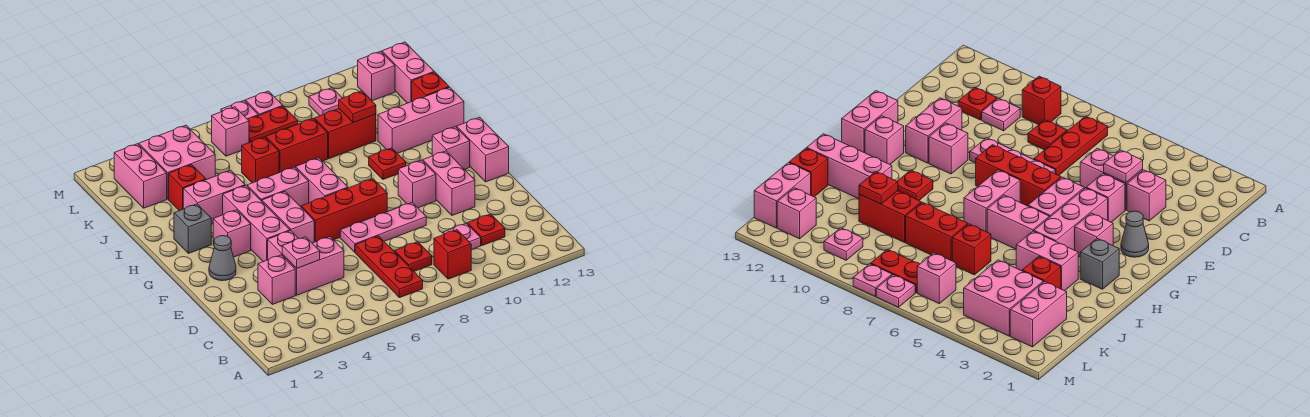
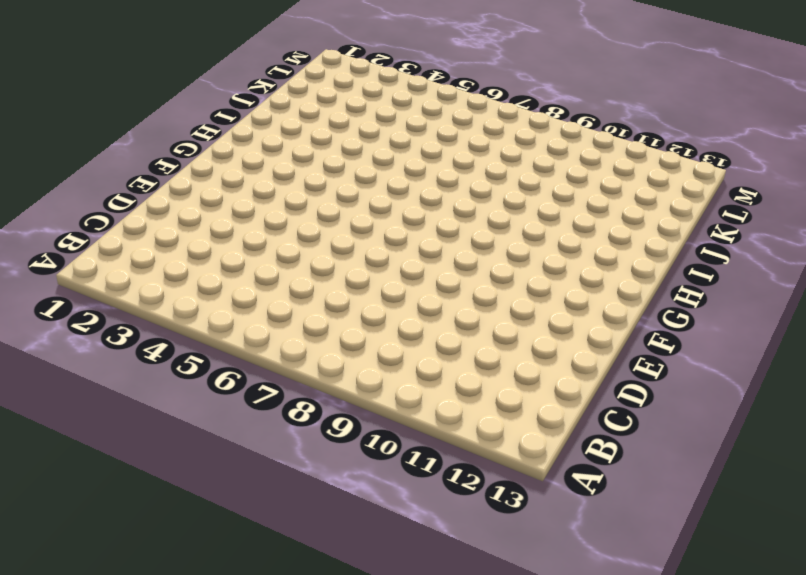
none -> red plate B7:D7 level 1
none -> red brick B9 level 1
none -> red plate C8 level 1
none -> pink plate C10 level 1

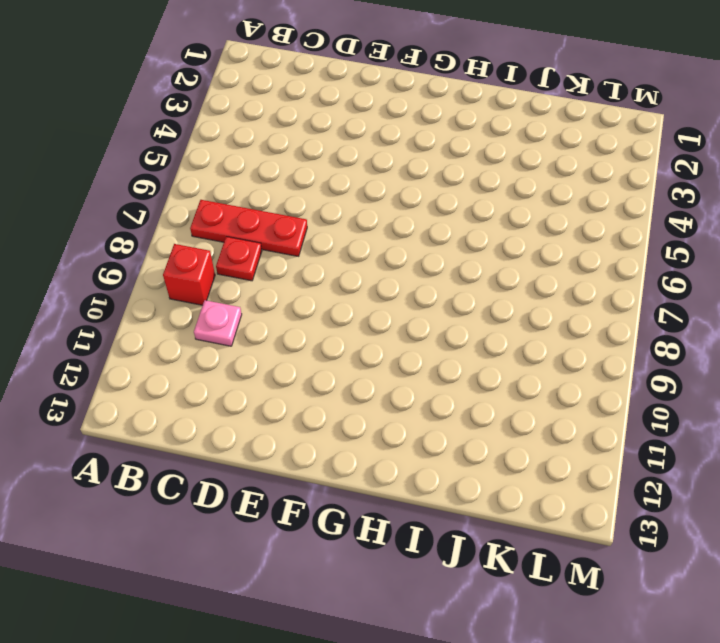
none -> red plate C11 level 1
none -> pink brick D3 level 1
none -> pink brick D4:D5 level 1
none -> pink brick E4 level 1

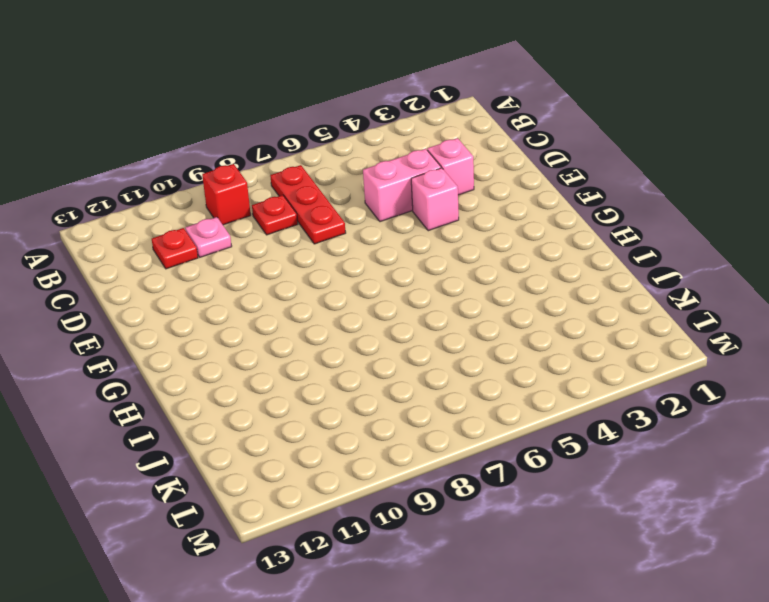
none -> pink plate E7:E9 level 1
none -> pink brick E11:F11 level 1
none -> grey cone F2 level 1
none -> pink brick F4:H4 level 1

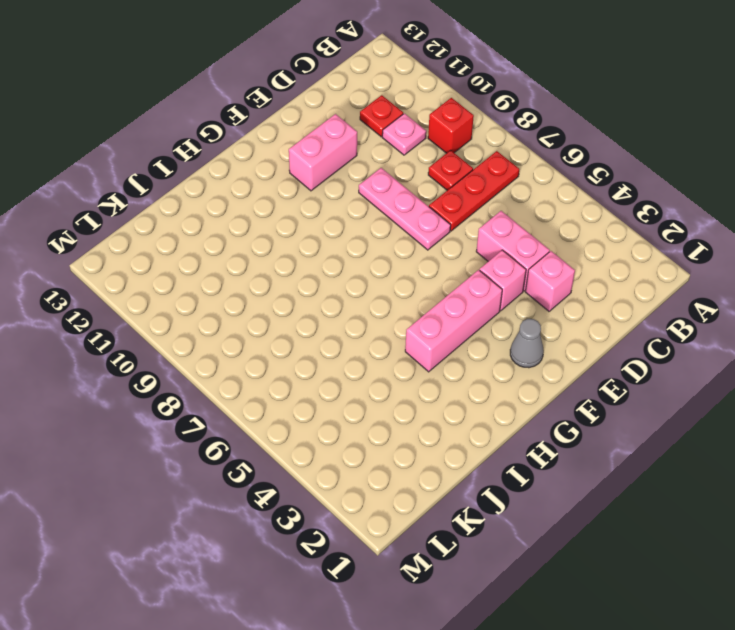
none -> pink brick F5:G5 level 1
none -> red brick F6:F8 level 1
none -> pink brick F10 level 1
none -> pink brick F13:G13 level 1

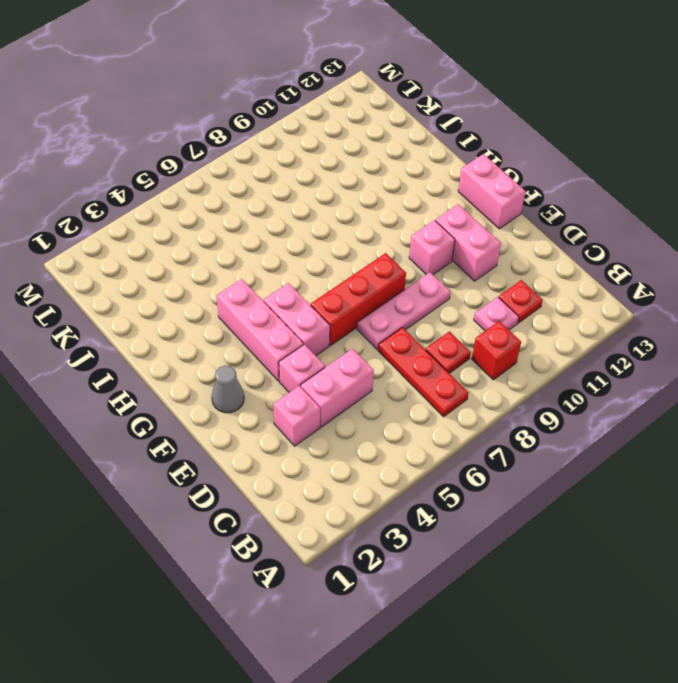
none -> pink brick G3 level 1
none -> pink brick G7:H7 level 1
none -> pink brick G12 level 1
none -> grey brick H2 level 1

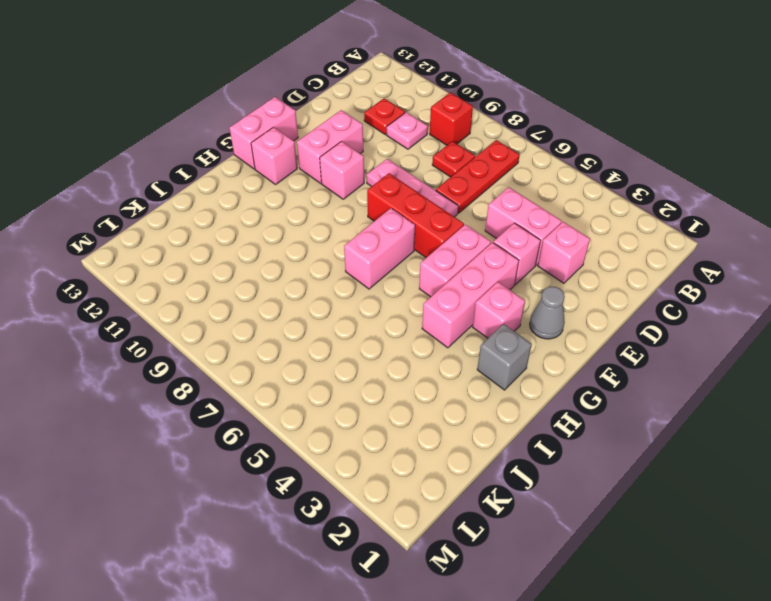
none -> pink brick H5:H6 level 1
none -> red plate H10 level 1
none -> pink brick I3:I4 level 1
none -> pink brick I11:I13 level 1

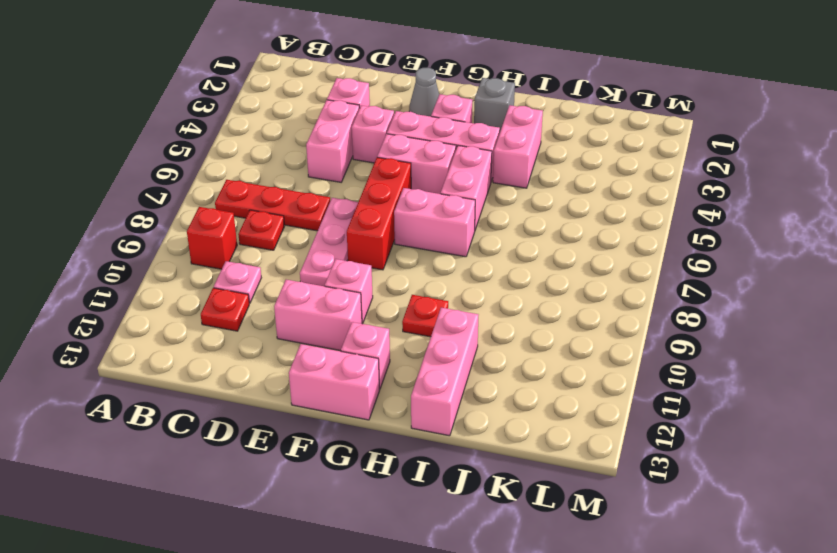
none -> red brick J3 level 1
none -> red brick J6 level 1
none -> red brick J7:J8 level 1
none -> red brick J9:J10 level 1

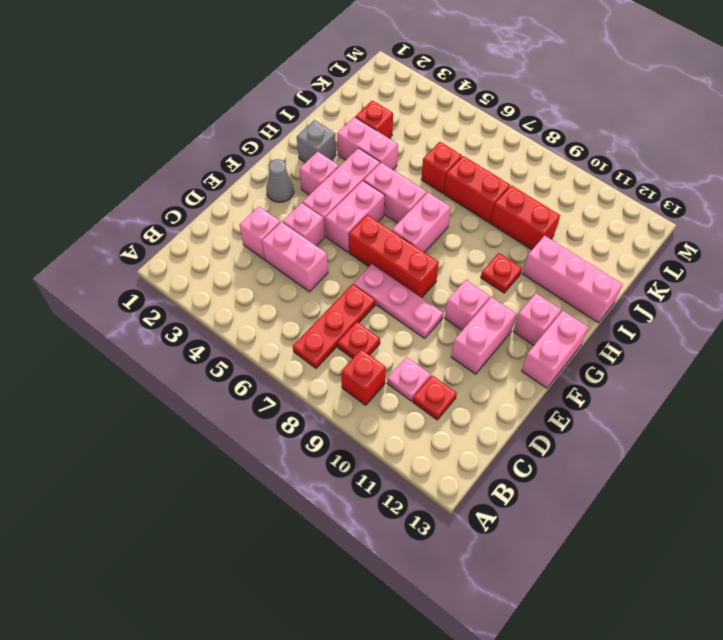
none -> red brick J13 level 1
none -> pink brick K2:L2 level 1
none -> pink brick K3:L4 level 1
none -> pink brick K13:L13 level 1

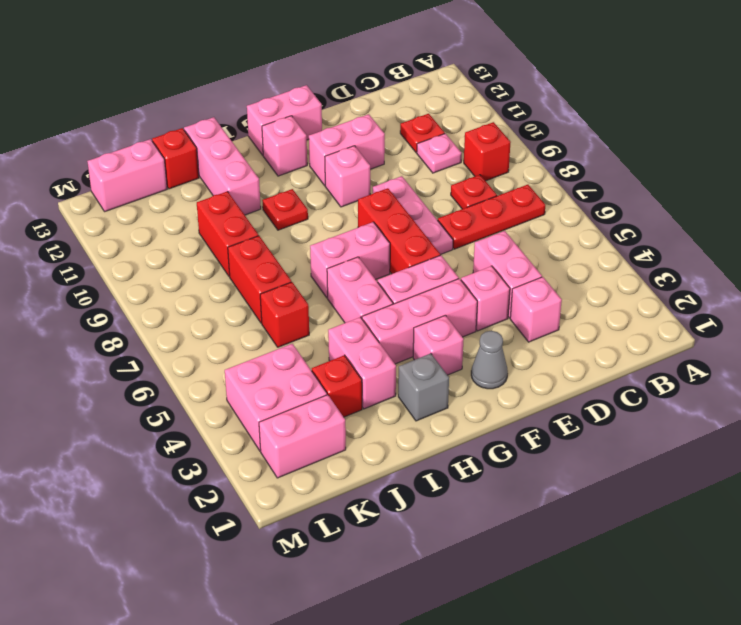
none -> pink brick L6 level 1
none -> red plate L7:L8 level 1
none -> pink plate L10 level 1
none -> pink brick L12 level 1

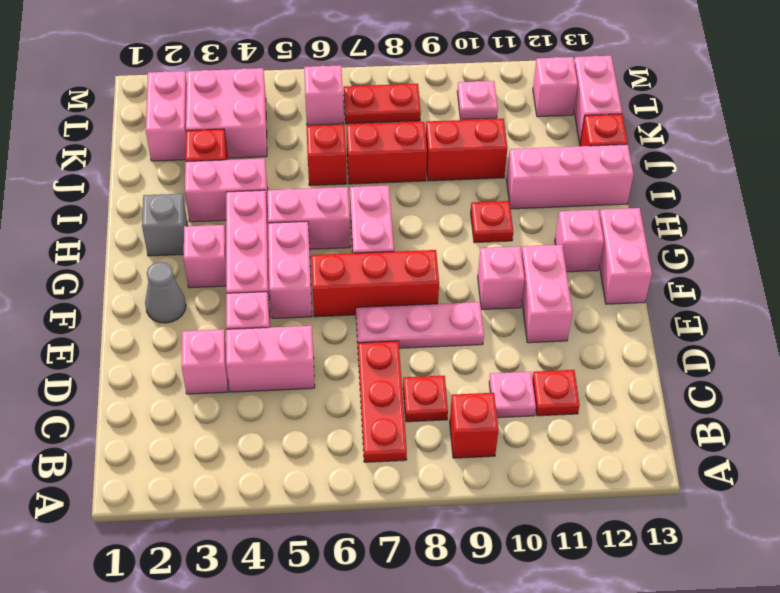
none -> pink plate M7 level 1
none -> pink plate M8 level 1
none -> pink plate D4 level 2
none -> red plate J10 level 2

